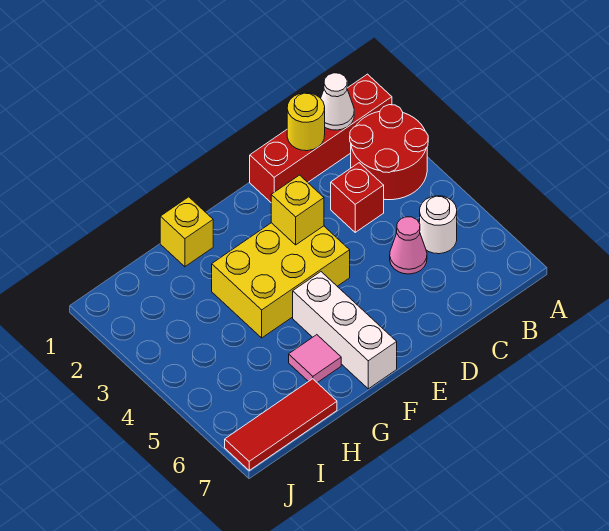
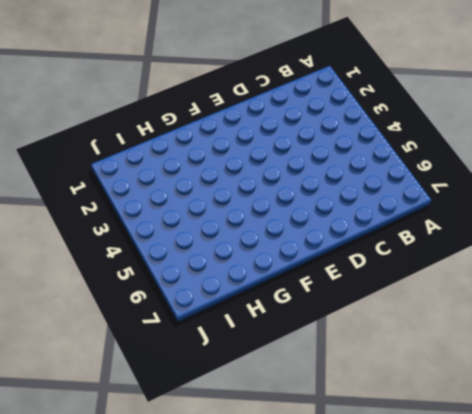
none -> red brick A1:D1 level 1
none -> red round brick A2:B3 level 1
none -> white round brick B5 level 1

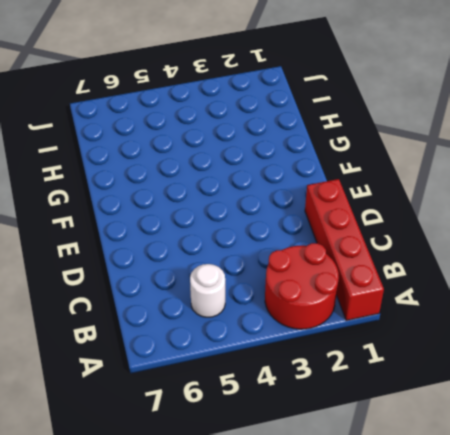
none -> red brick C3 level 1
none -> pink cone C5 level 1
none -> yellow brick E3:G4 level 1

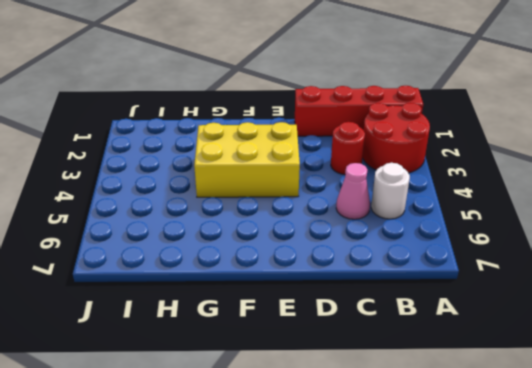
red round brick C3 level 1 -> red brick C3 level 1
none -> white brick F5:F7 level 1
none -> yellow brick G1 level 1
none -> pink tile G6 level 1

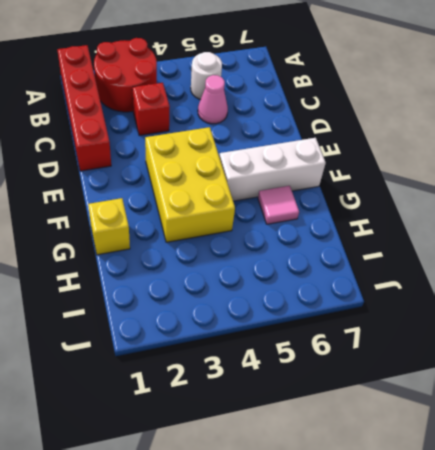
none -> red tile H7:J7 level 1
none -> white cone B1 level 2
none -> yellow round brick C1 level 2

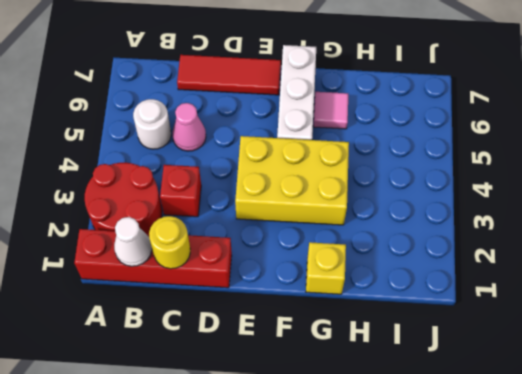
red tile C7:E7 level 1 -> red tile H7:J7 level 1
none -> yellow brick E3 level 2

